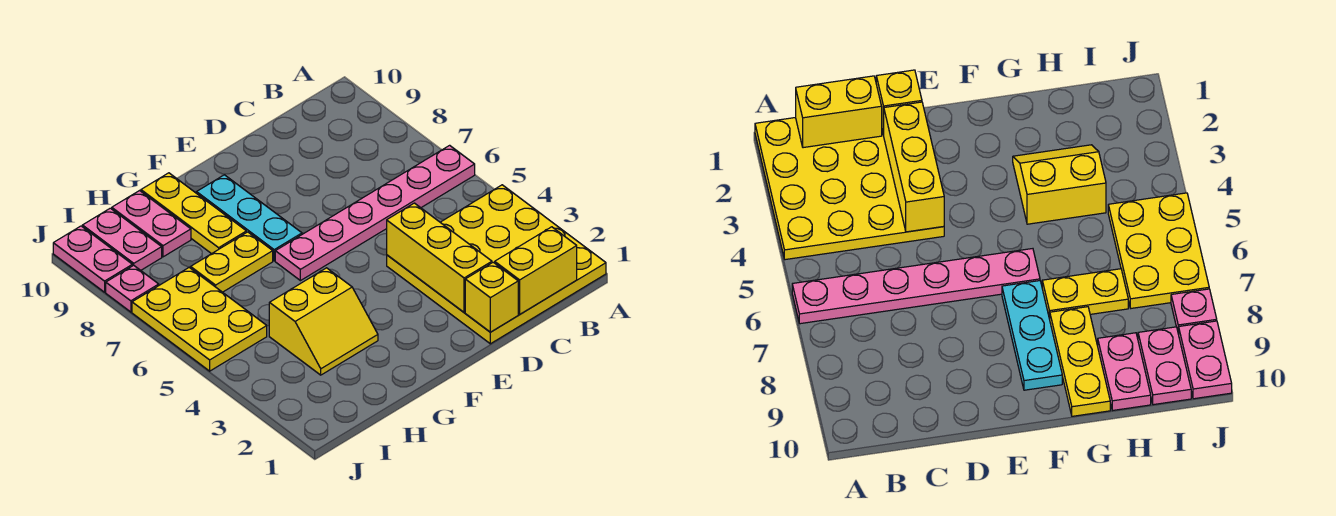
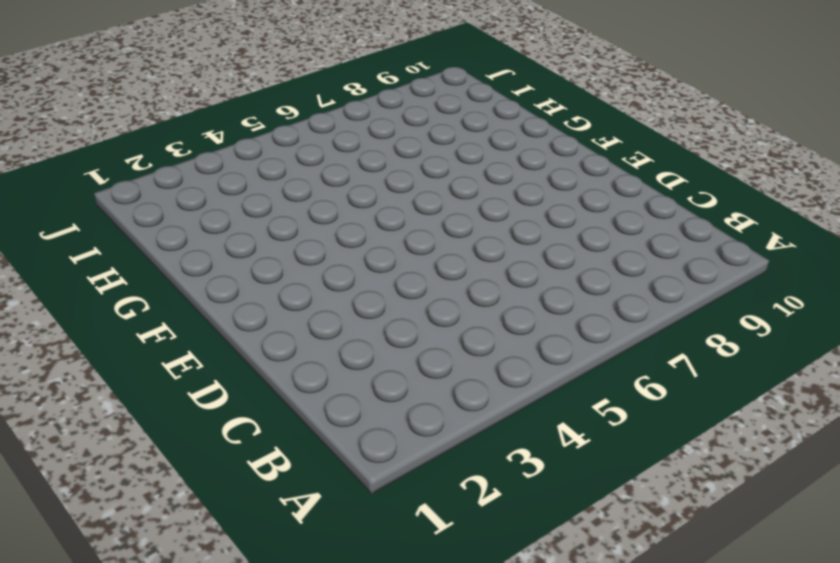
none -> yellow plate A1:D4 level 1
none -> pink plate A6:F6 level 1
none -> cyan plate F7:F9 level 1

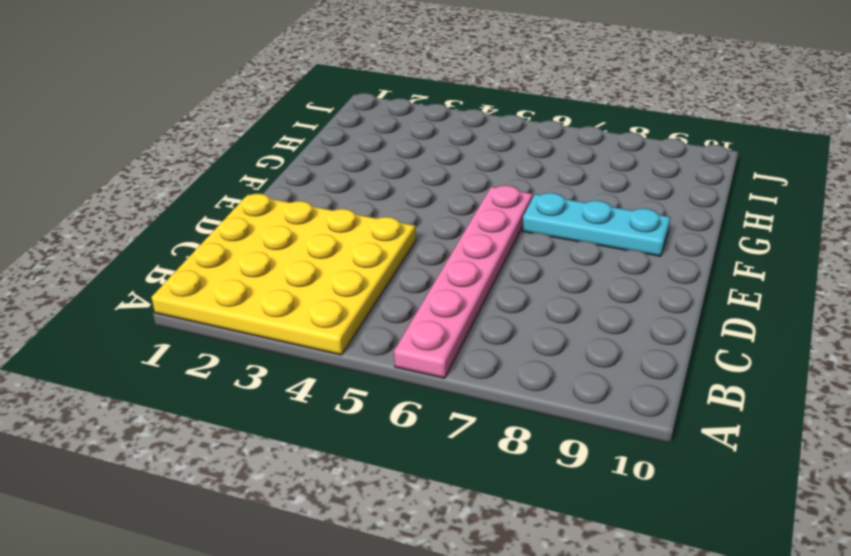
none -> yellow slope G3:H4 level 1 top 4
none -> yellow plate G7:H7 level 1
none -> yellow plate G8:G10 level 1

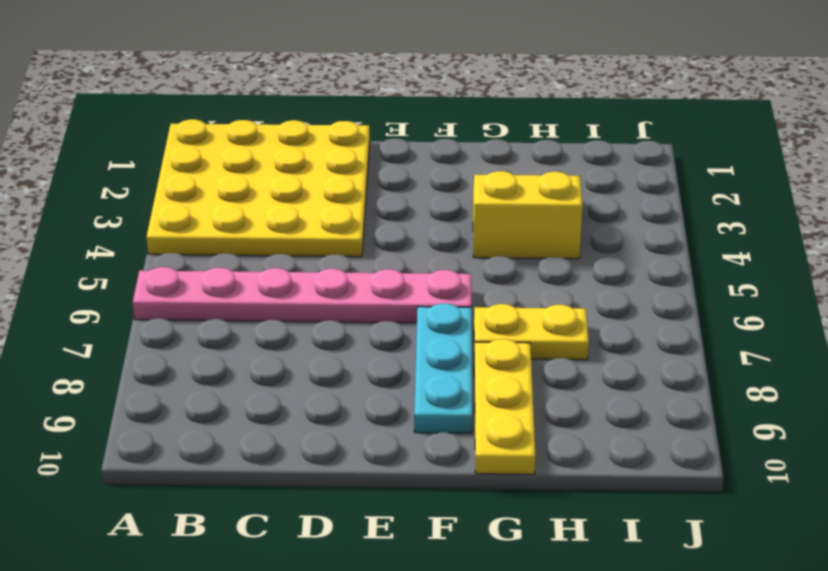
none -> pink plate H9:H10 level 1
none -> yellow plate I5:J7 level 1
none -> pink plate I9:I10 level 1

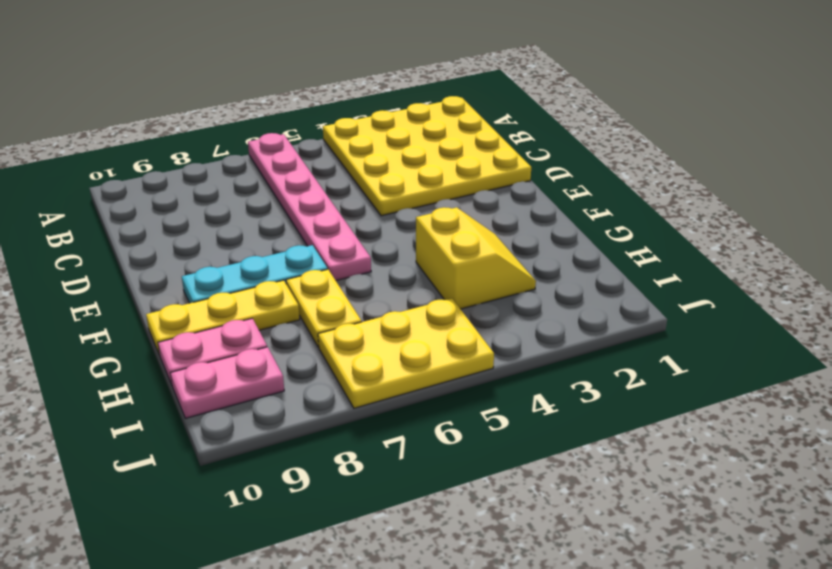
none -> pink plate J8 level 1
none -> pink plate J9:J10 level 1
none -> yellow brick B1:C1 level 2

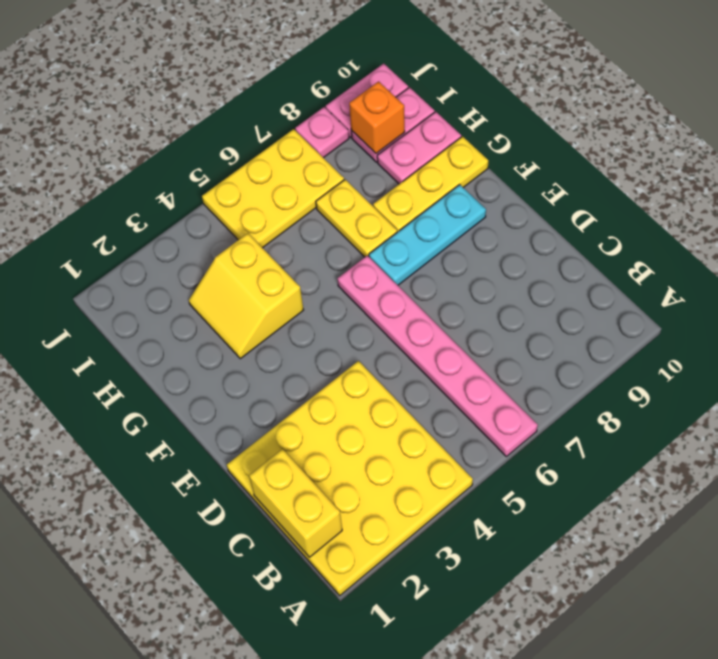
orange brick I9 level 2 -> none
none -> yellow brick D1 level 2
none -> yellow brick D2:D4 level 2

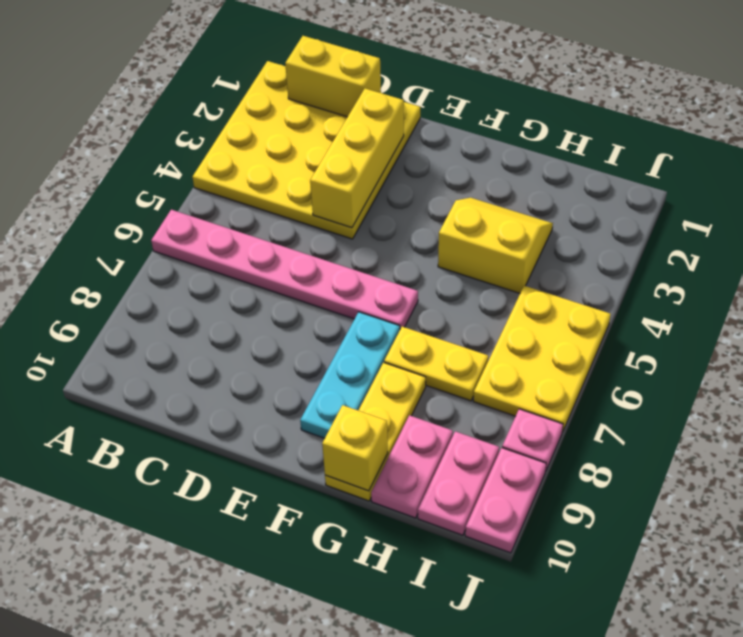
yellow brick G10 level 2 -> yellow brick D1 level 2

